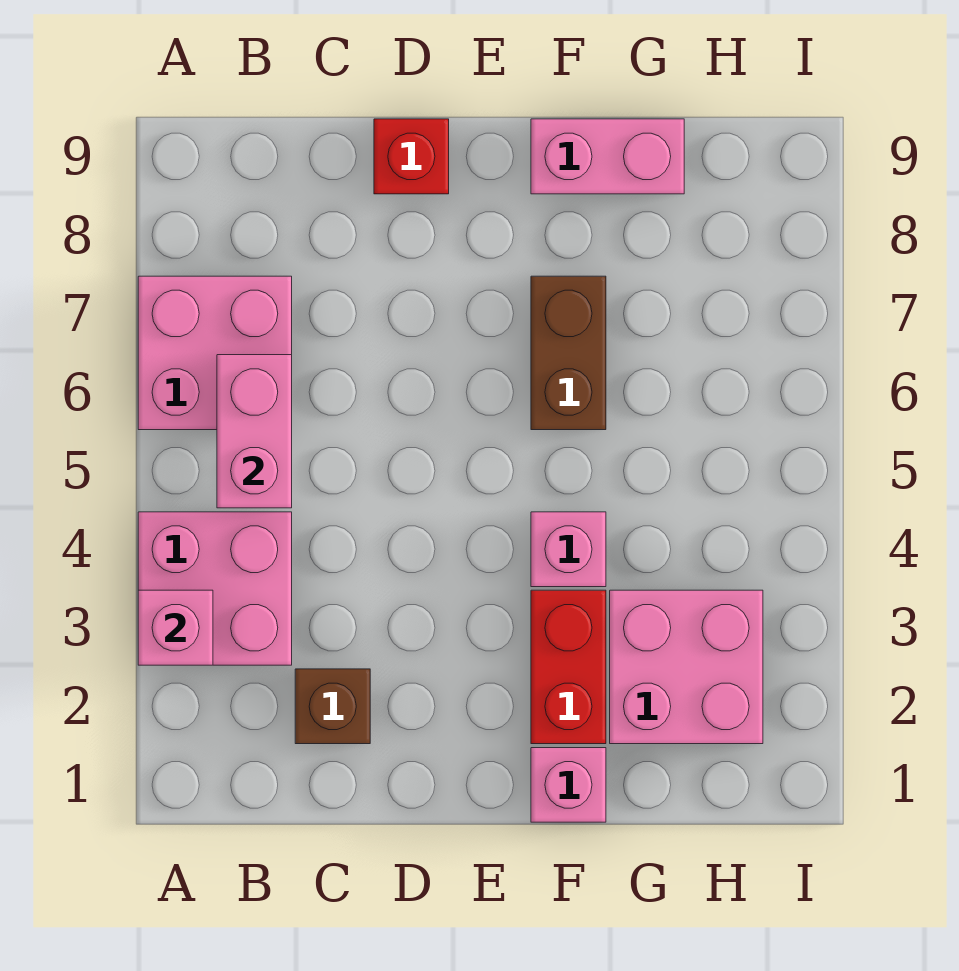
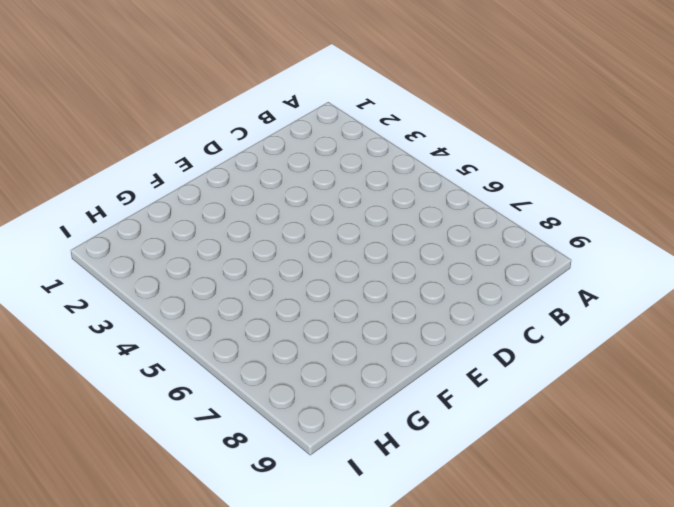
none -> pink brick A3:B4 level 1
none -> pink brick A6:B7 level 1
none -> brown brick C2 level 1

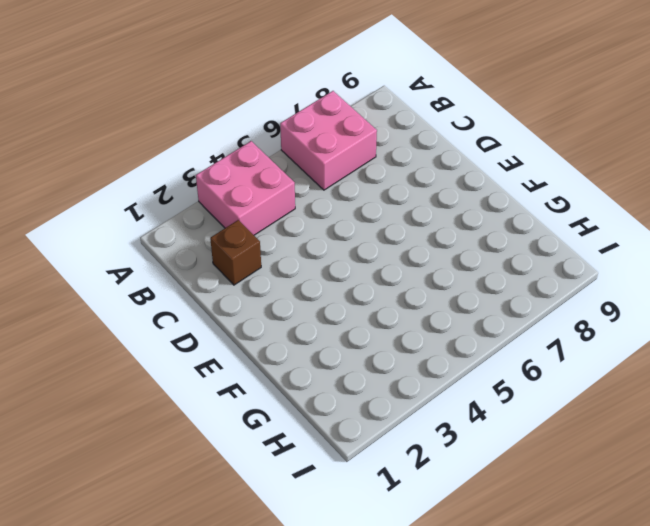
none -> red brick D9 level 1
none -> pink brick F1 level 1
none -> red brick F2:F3 level 1

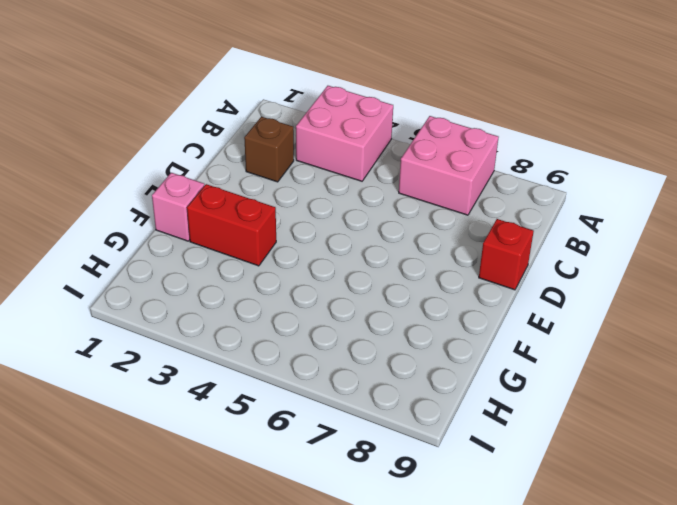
none -> pink brick F4 level 1
none -> brown brick F6:F7 level 1
none -> pink brick F9:G9 level 1

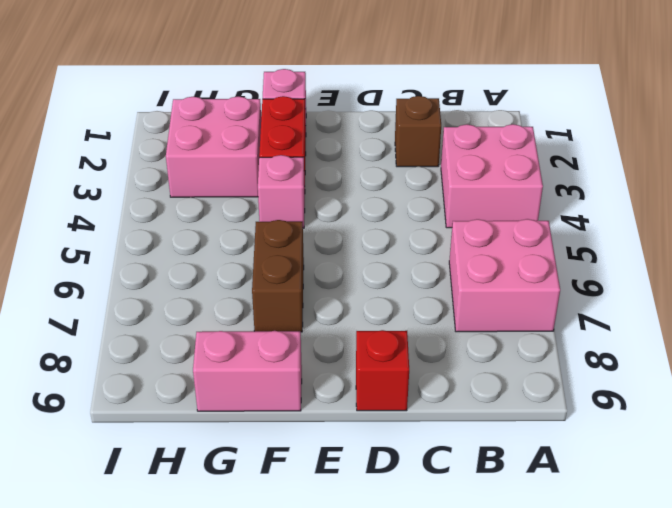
none -> pink brick A3 level 2
none -> pink brick B5:B6 level 2

